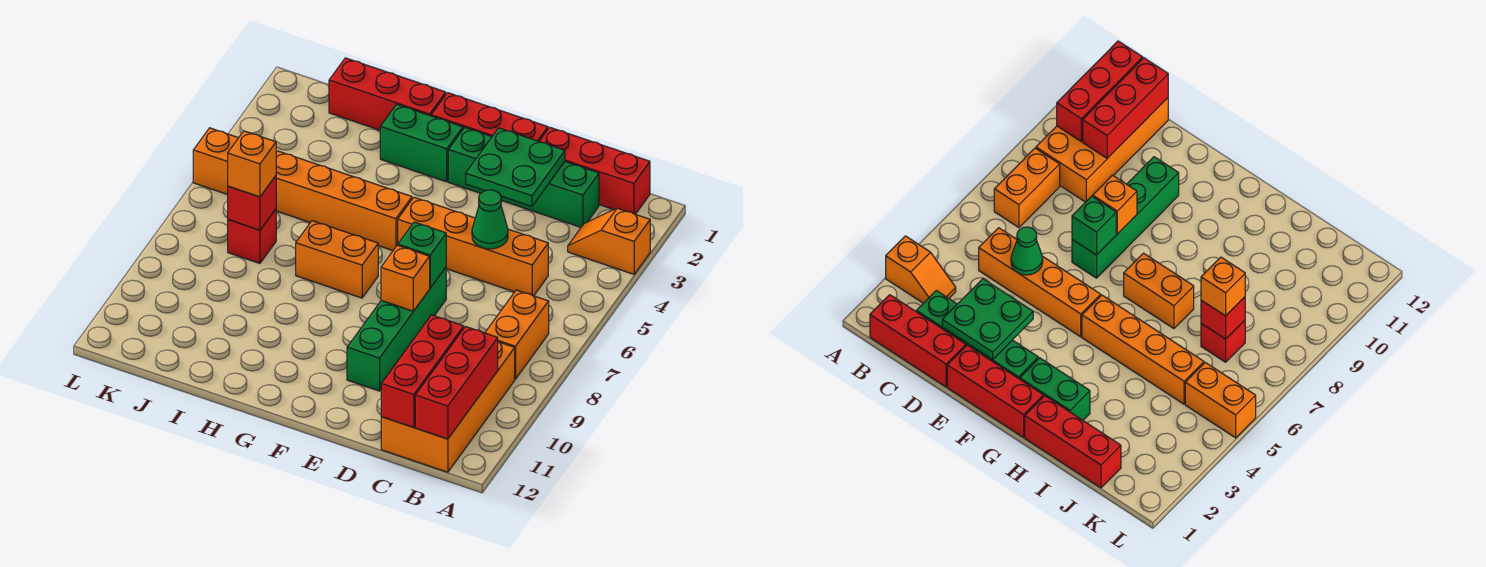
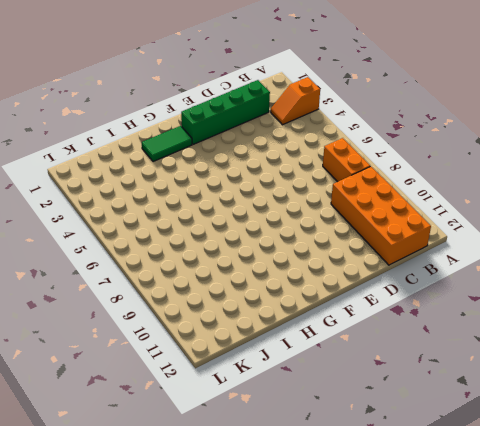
green tile G2:H2 level 1 -> green brick G2:H2 level 1
none -> red brick B1:D1 level 1
none -> orange brick C5:F5 level 1
none -> red brick E1:G1 level 1

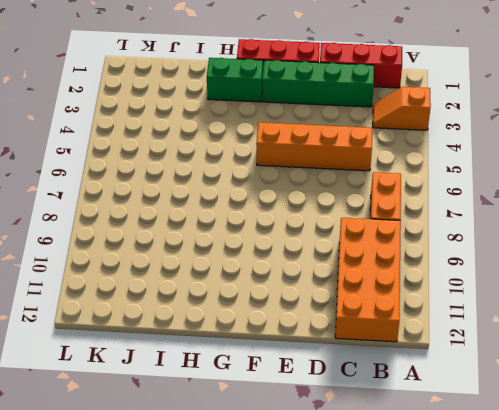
none -> green brick E7:E10 level 1
none -> orange brick G5:J5 level 1
none -> orange brick G7:H7 level 1

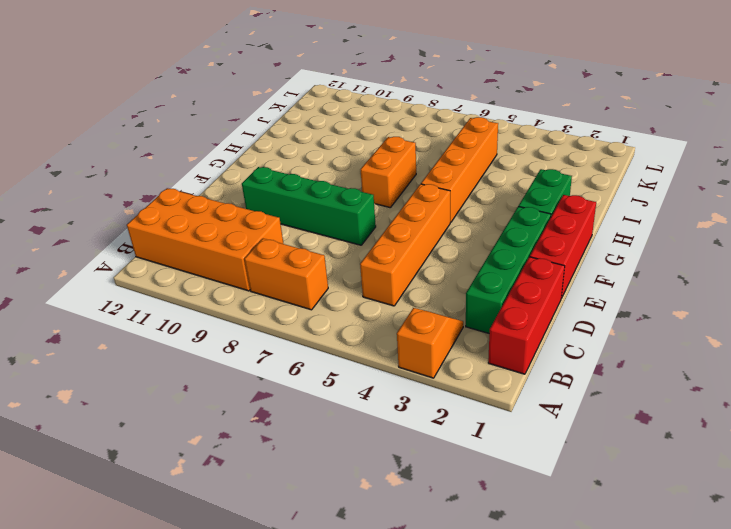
none -> red brick H1:J1 level 1
none -> red brick J7 level 1
none -> orange brick K5:L5 level 1

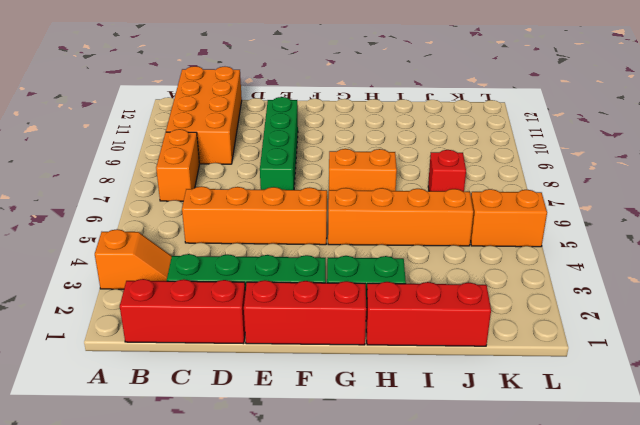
none -> red brick B10:B12 level 2
none -> red brick C10:C12 level 2
none -> green plate D2:E3 level 2

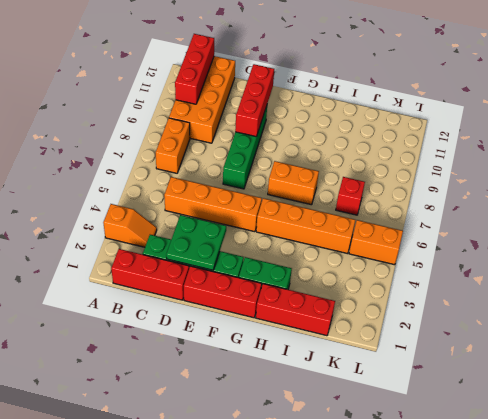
red brick E9:E11 level 2 -> red brick C10:C12 level 2
none -> green cone D5 level 2
none -> green brick E7 level 2
none -> orange brick E8 level 2

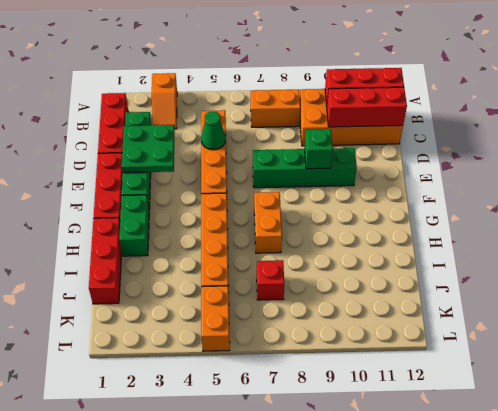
green brick E9 level 2 -> green brick E7 level 2
none -> orange brick E8 level 2
none -> red brick J7 level 2
none -> orange brick J7 level 3

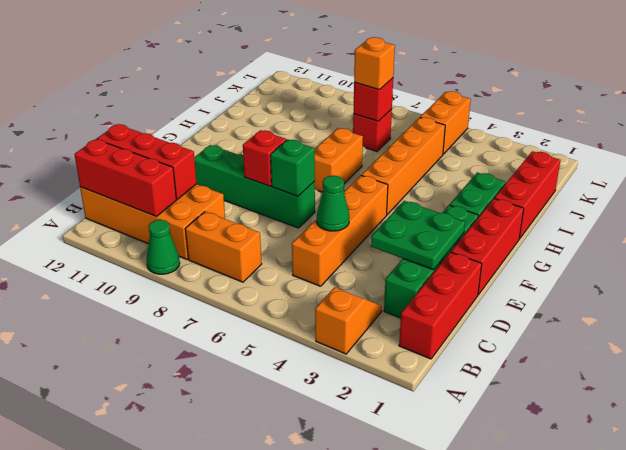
green cone A9 level 1 -> none
red brick E8 level 2 -> orange brick E8 level 2

